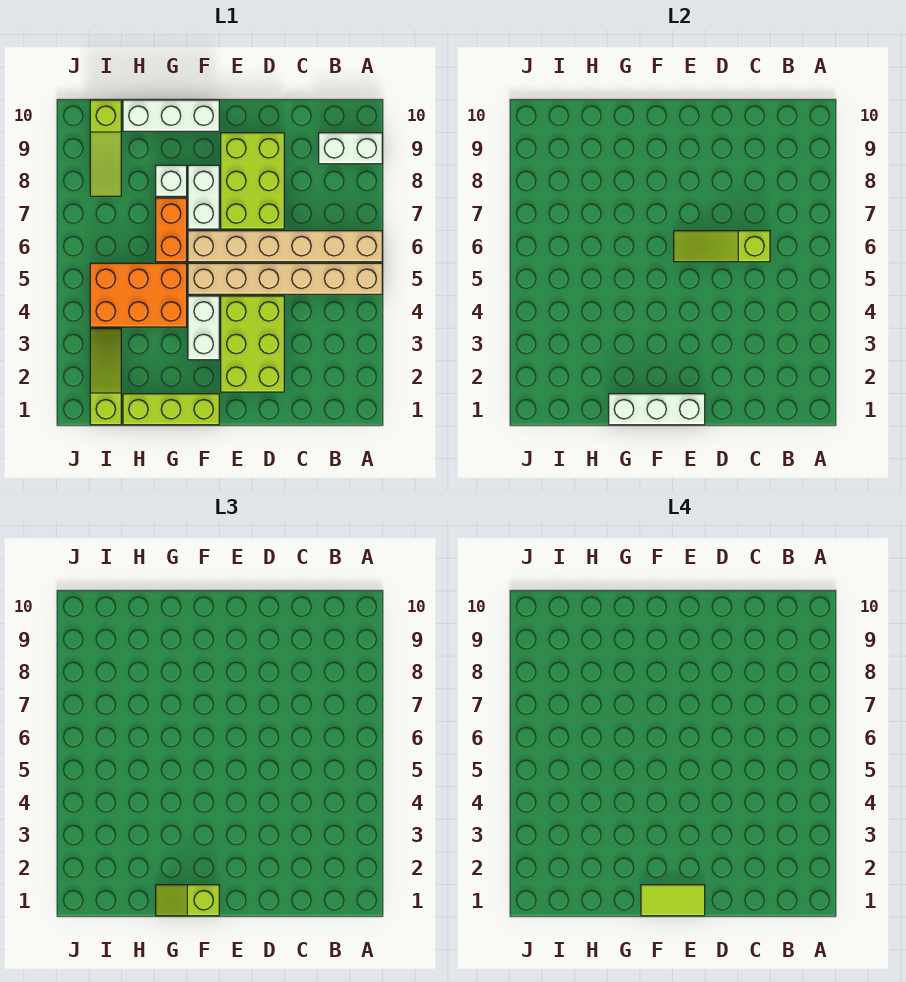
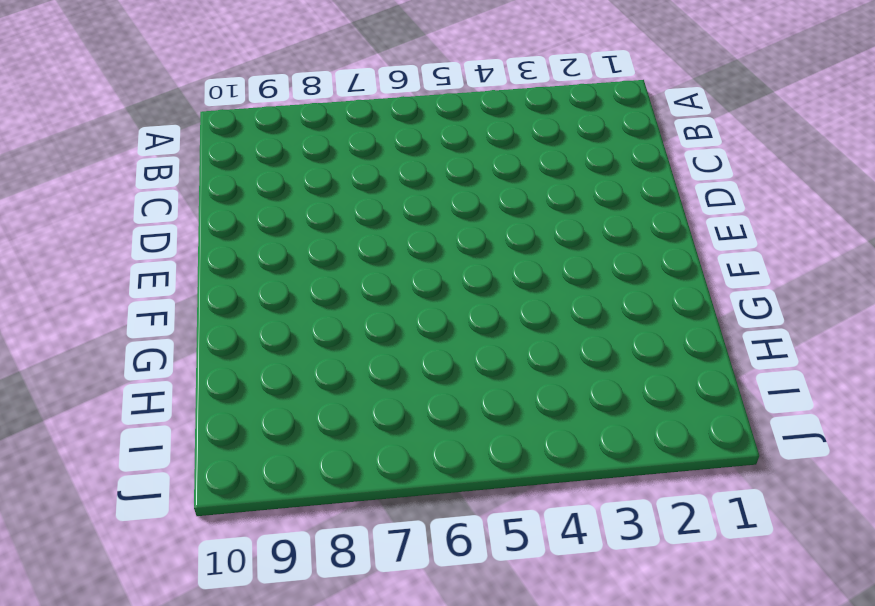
none -> tan brick A5:F5 level 1
none -> tan brick A6:F6 level 1
none -> white brick A9:B9 level 1

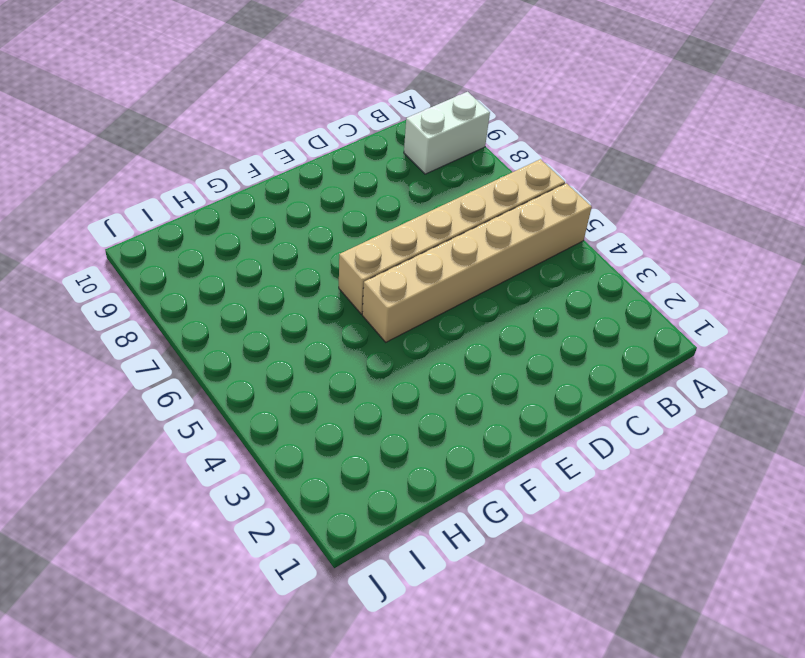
none -> lime brick D2:E4 level 1
none -> lime brick D7:E9 level 1
none -> lime brick F1:H1 level 1

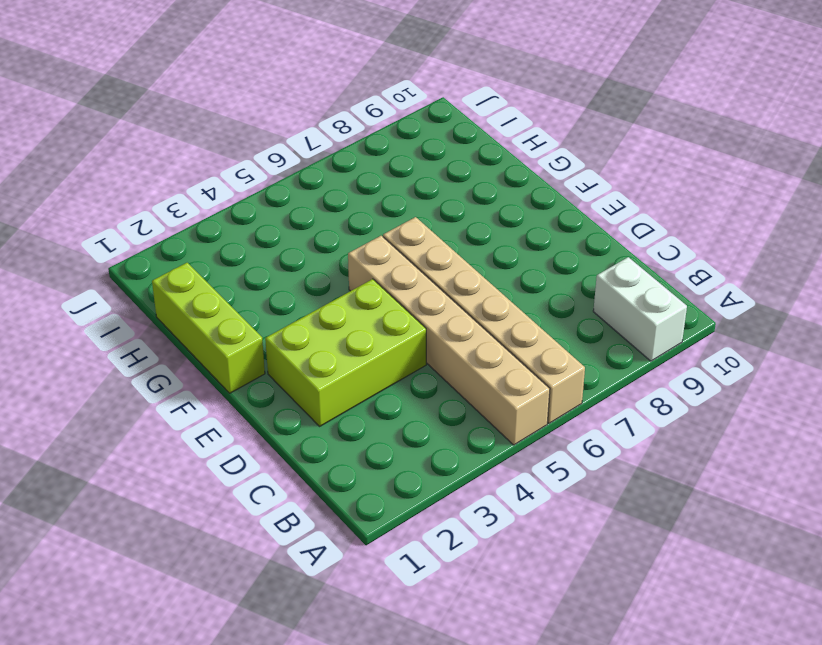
none -> lime brick D7:E9 level 1
none -> white brick F3:F4 level 1
none -> white brick F7:F8 level 1

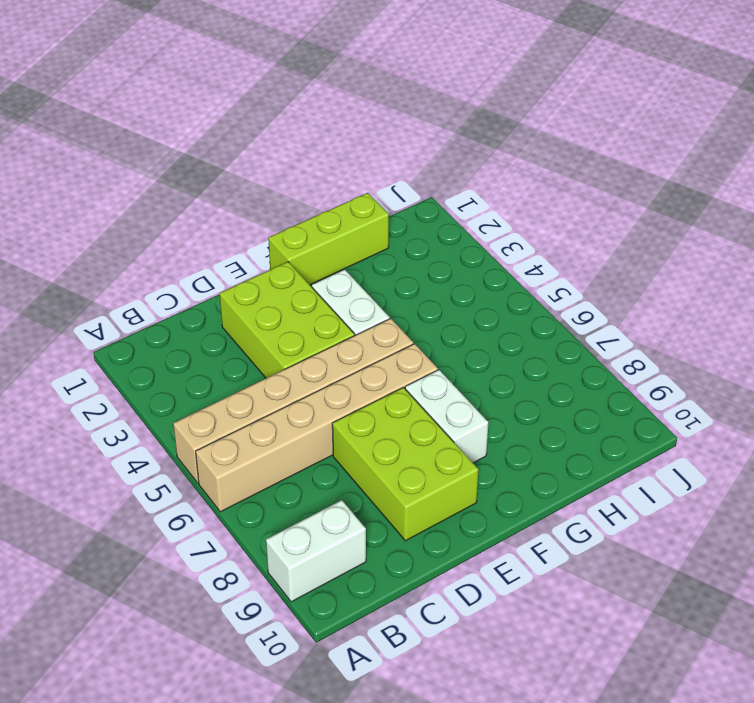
none -> white brick F10:H10 level 1
none -> orange brick G4:I5 level 1
none -> orange brick G6:G7 level 1

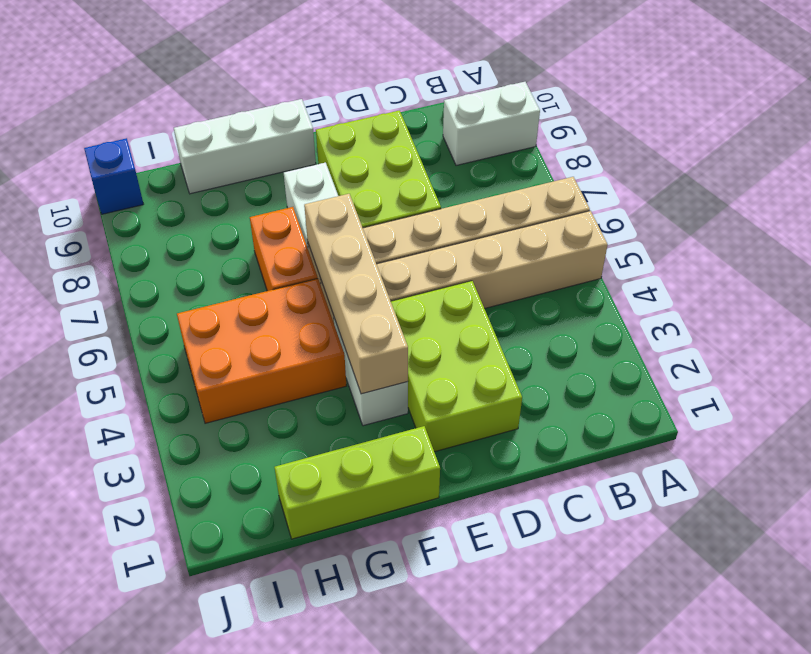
tan brick F3:F6 level 2 -> none
blue brick J10 level 1 -> none
none -> white brick G8 level 1
none -> lime slope I1:I3 level 1 top 1
none -> lime slope I8:I10 level 1 top 10

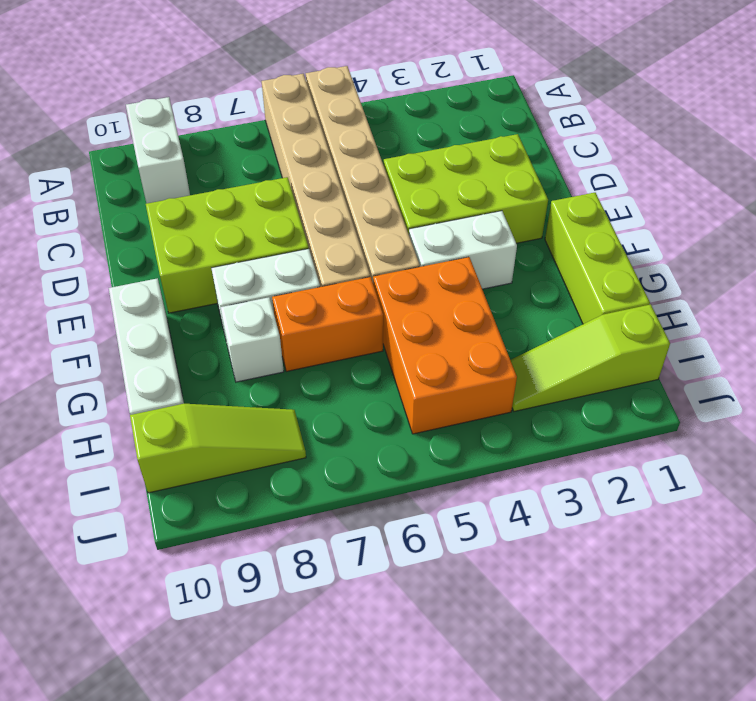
none -> lime slope C6:E6 level 2 top C
none -> white brick E1:G1 level 2
none -> lime slope F1:G1 level 3 top F

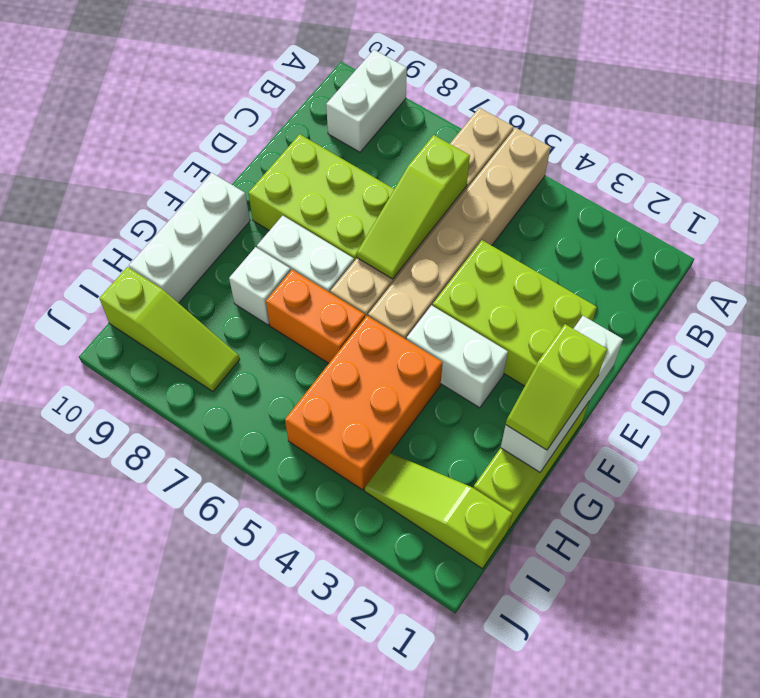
none -> lime tile E1:F1 level 4

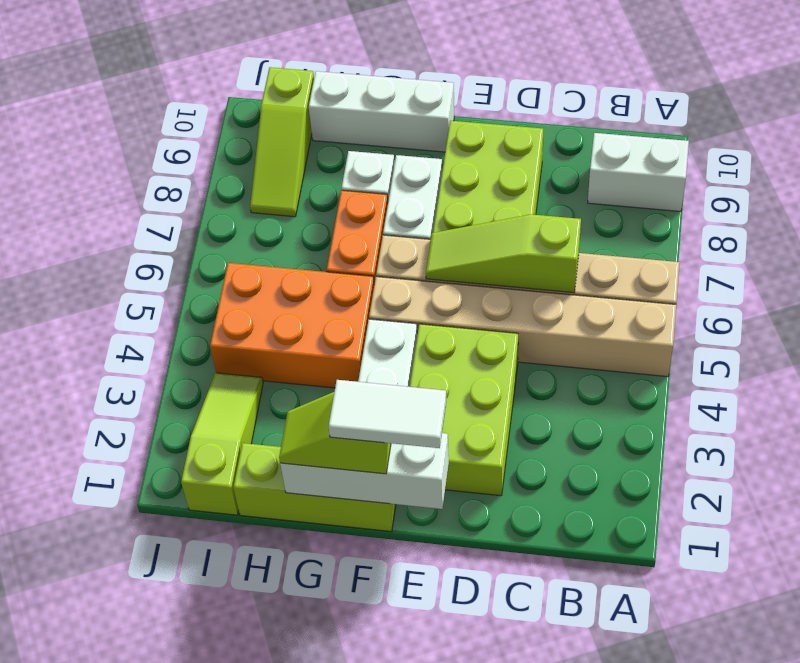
white tile E1:F1 level 4 -> lime tile E1:F1 level 4

